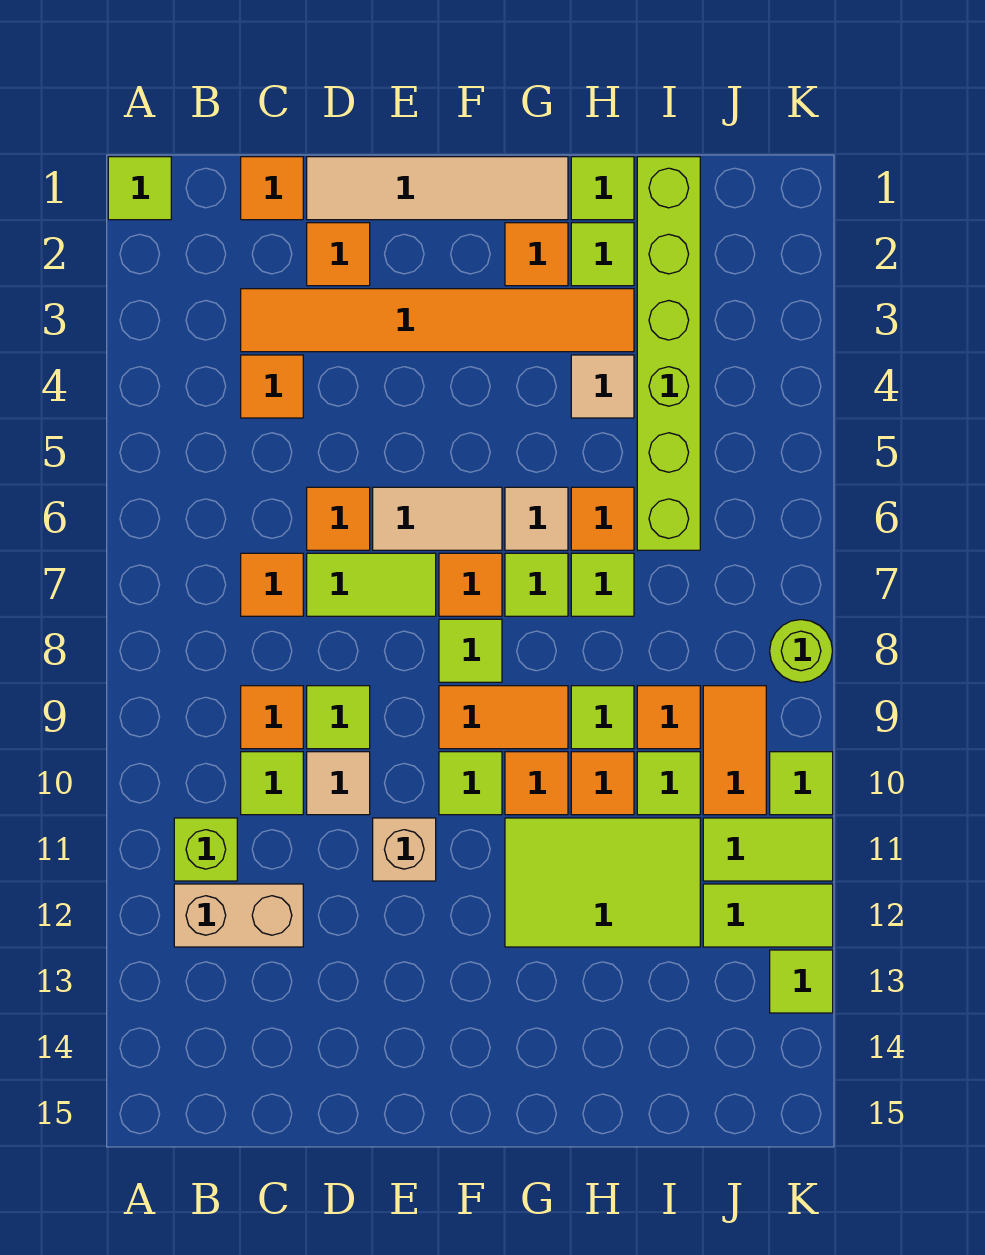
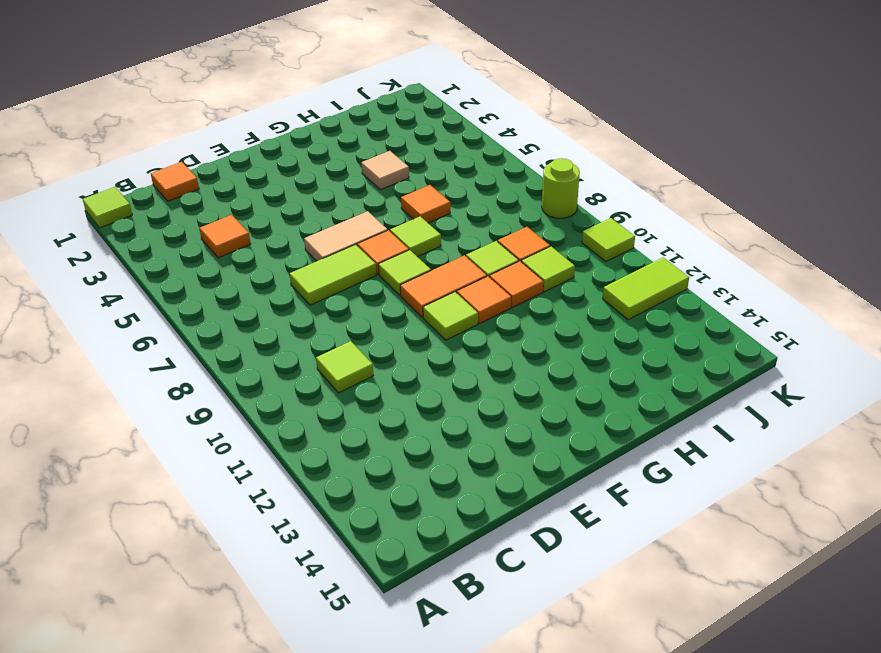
none -> lime brick B11 level 1
none -> tan brick B12:C12 level 1
none -> orange tile C3:H3 level 1
none -> orange tile C7 level 1

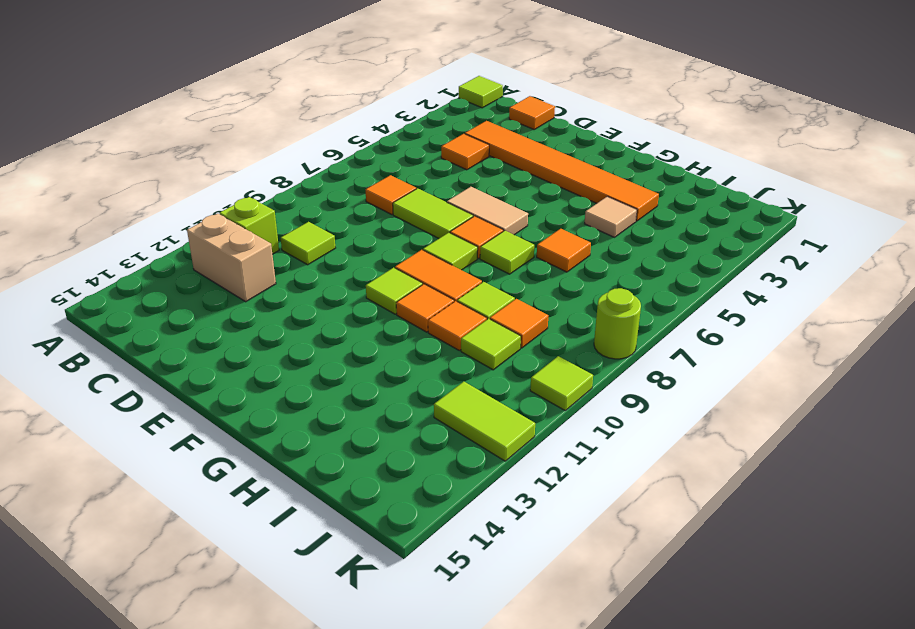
none -> orange tile C9 level 1
none -> tan tile D1:G1 level 1
none -> orange tile D2 level 1
none -> orange tile D6 level 1

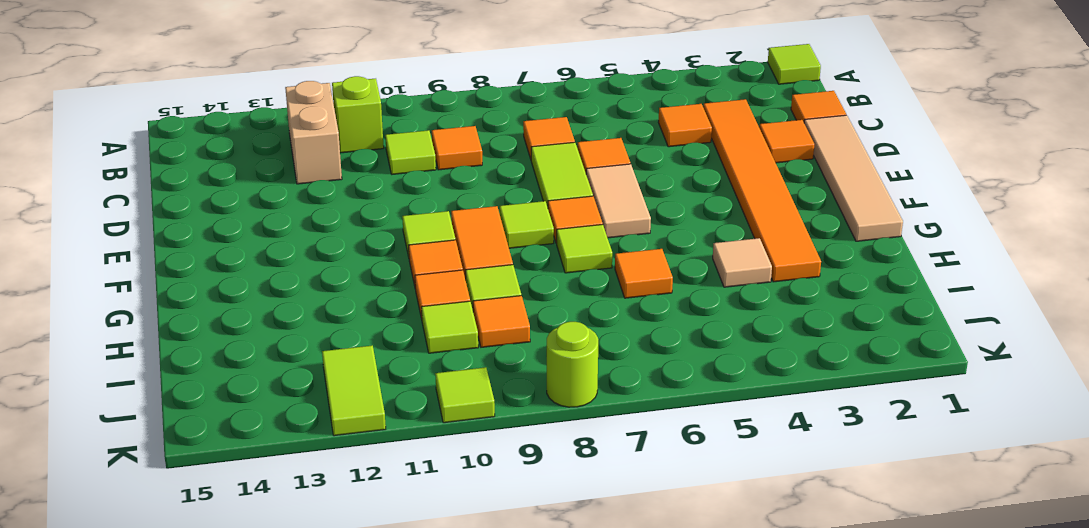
none -> lime tile D9 level 1
none -> tan tile D10 level 1
none -> tan brick E11 level 1
none -> orange tile G2 level 1

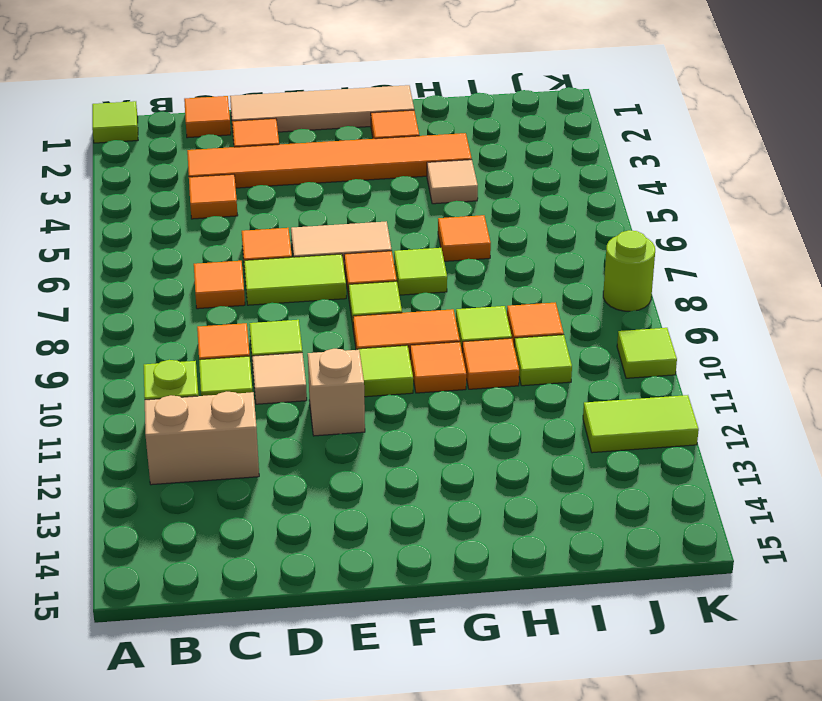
none -> tan tile G6 level 1
none -> lime tile G11:I12 level 1
none -> lime tile H1 level 1
none -> lime tile H2 level 1

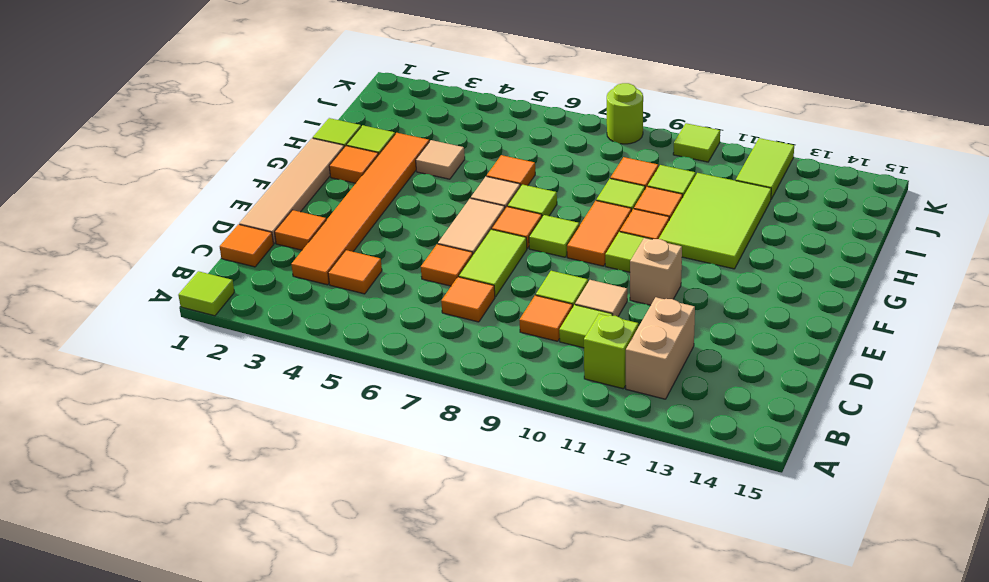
none -> lime tile H7 level 1
none -> lime brick I1:I6 level 1
none -> orange tile J9:J10 level 1
none -> lime tile J11:K11 level 1

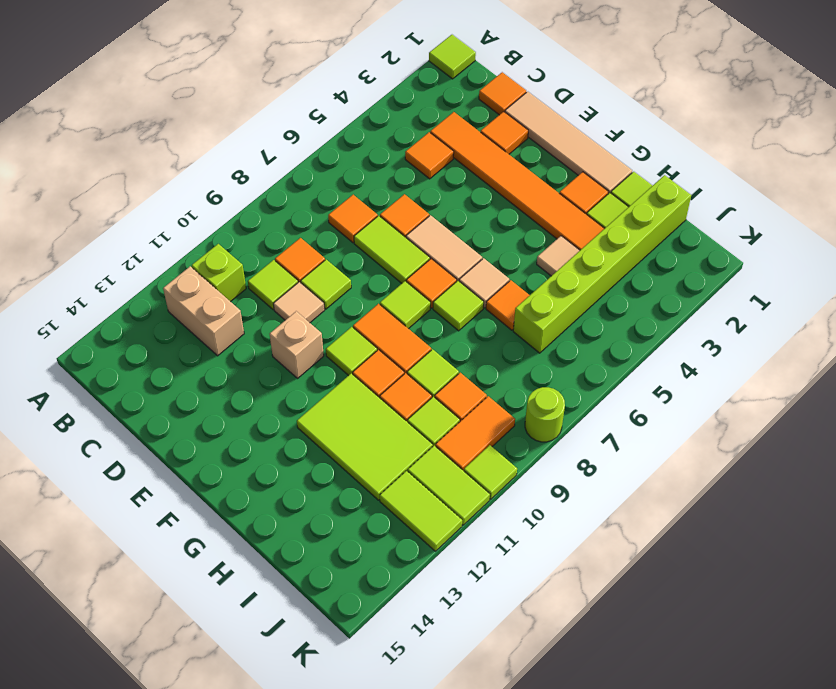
none -> lime tile H7 level 1
none -> lime tile K13 level 1

